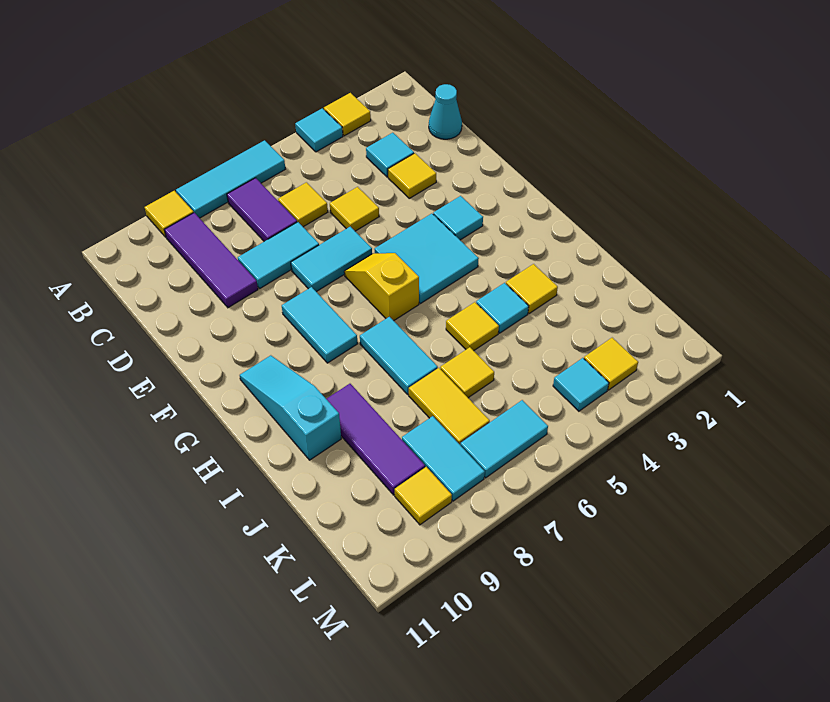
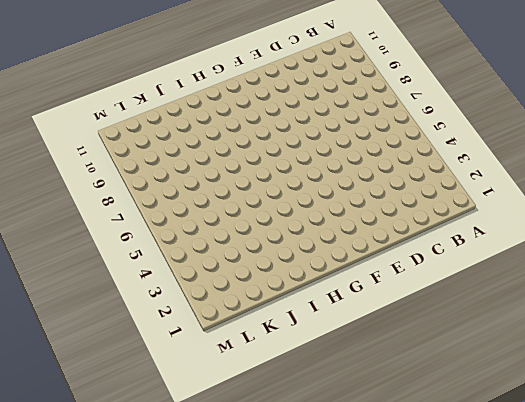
none -> yellow tile A3 level 1
none -> cyan tile A4 level 1
none -> cyan tile A6:A8 level 1
none -> yellow tile A9 level 1

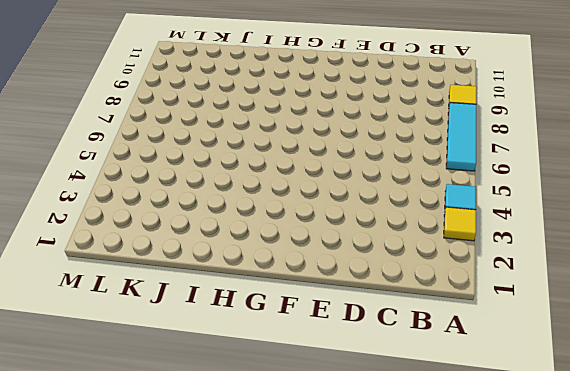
none -> purple tile B7:C7 level 1
none -> purple tile B9:D9 level 1
none -> cyan cone C1 level 1
none -> cyan tile C3 level 1

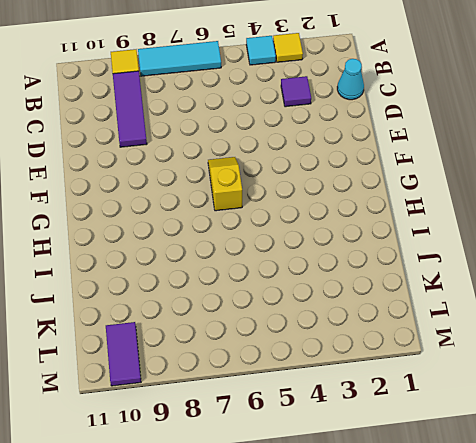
purple tile C3 level 1 -> cyan tile C3 level 1
purple tile L10:M10 level 1 -> purple tile B7:C7 level 1
none -> yellow tile C6 level 1
none -> yellow tile D3 level 1
none -> yellow tile D5 level 1
none -> cyan tile D7:D8 level 1

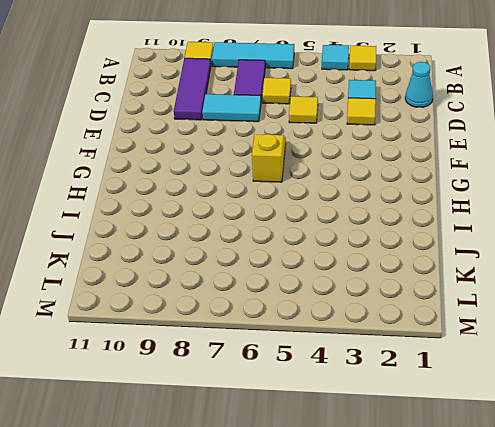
none -> cyan tile E6:E7 level 1
none -> cyan tile F3 level 1
none -> cyan tile F4:G5 level 1
none -> cyan tile F8:G8 level 1

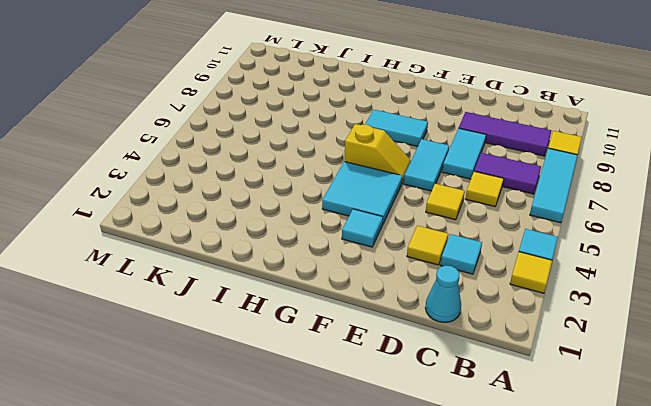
none -> cyan slope G10:I10 level 1 top I
none -> cyan tile H7:I7 level 1
none -> yellow tile I3 level 1
none -> cyan tile I4 level 1

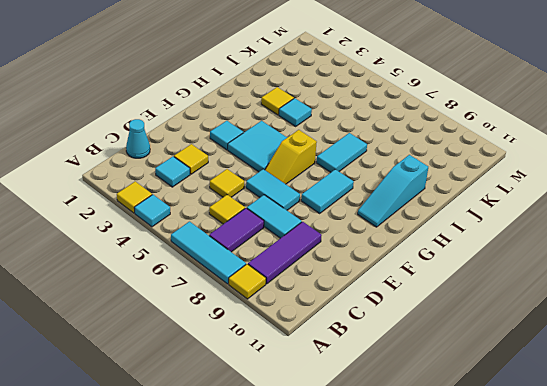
none -> yellow tile I5 level 1
none -> purple tile I9:K9 level 1
none -> yellow tile J6 level 1
none -> yellow tile J7:K7 level 1

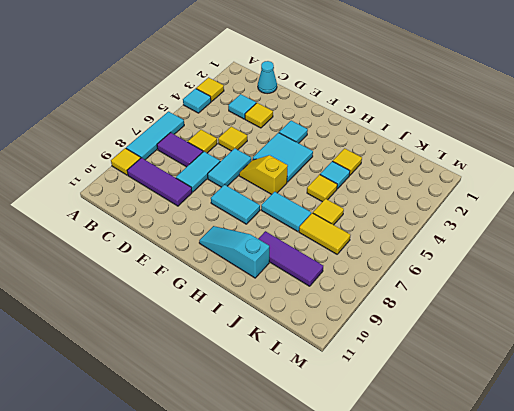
none -> cyan tile K8:L8 level 1
none -> yellow tile L3 level 1
none -> cyan tile L4 level 1
none -> cyan tile L6:L7 level 1

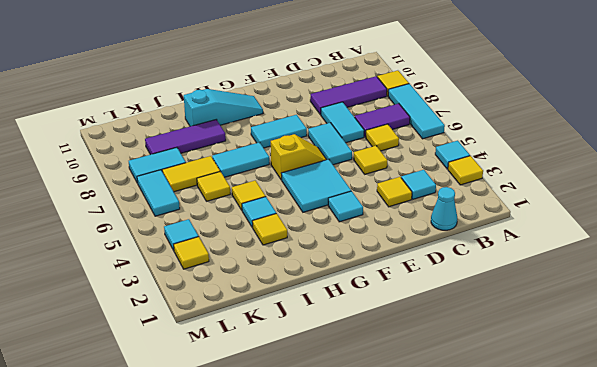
none -> yellow tile L9 level 1

